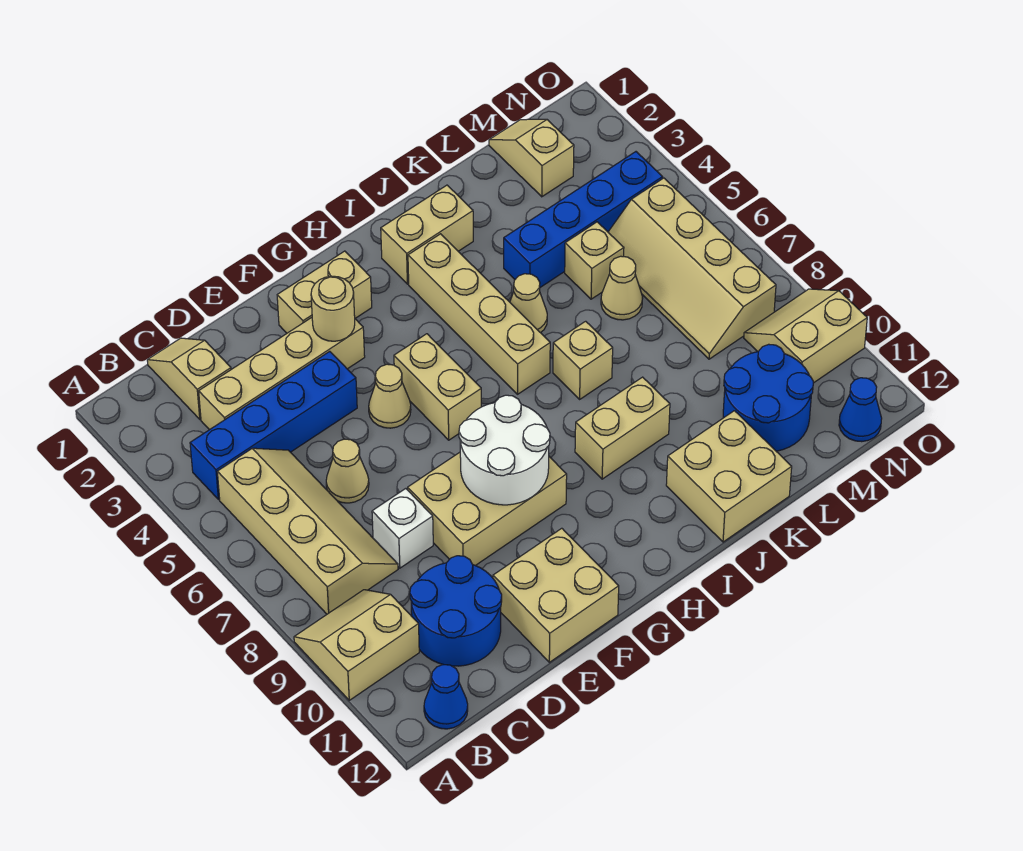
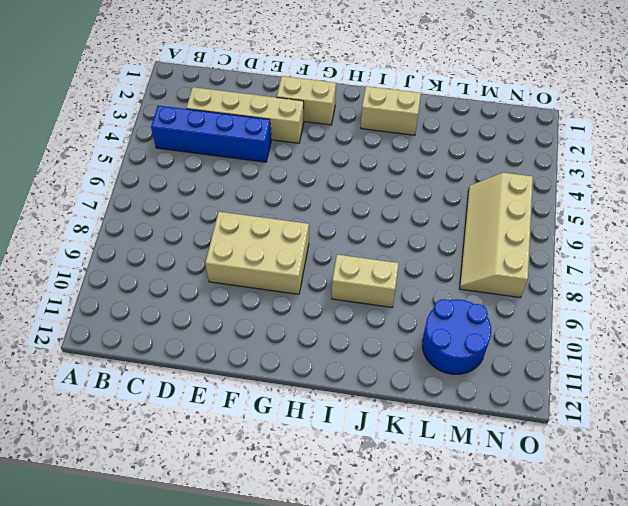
none -> tan slope A9:B10 level 1 top 10
none -> tan slope B5:C8 level 1 top B
none -> blue cone B12 level 1
none -> tan slope C1:C2 level 1 top 2

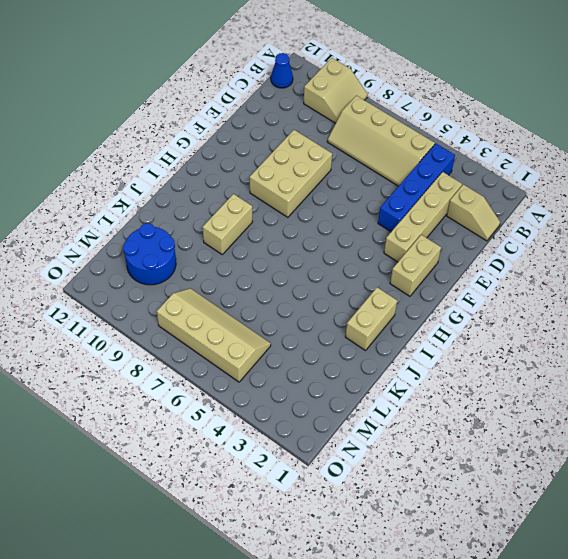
none -> blue round brick C10:D11 level 1
none -> tan cone D6 level 1
none -> white brick D8 level 1
none -> tan brick E11:F12 level 1

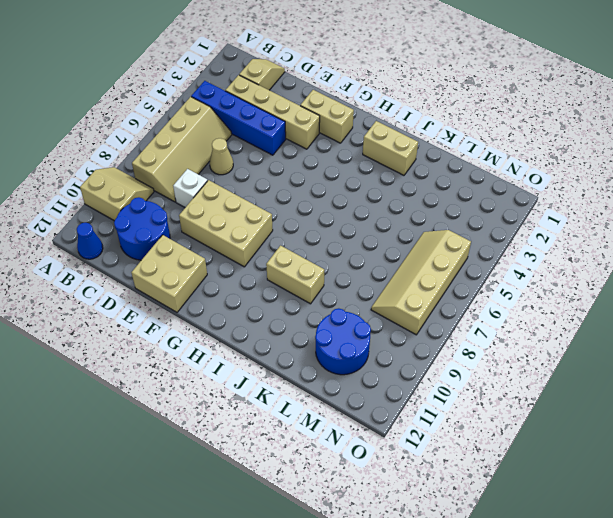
none -> tan cone F5 level 1
none -> tan brick G5:G6 level 1
none -> tan brick I3:I6 level 1
none -> tan cone J5 level 1

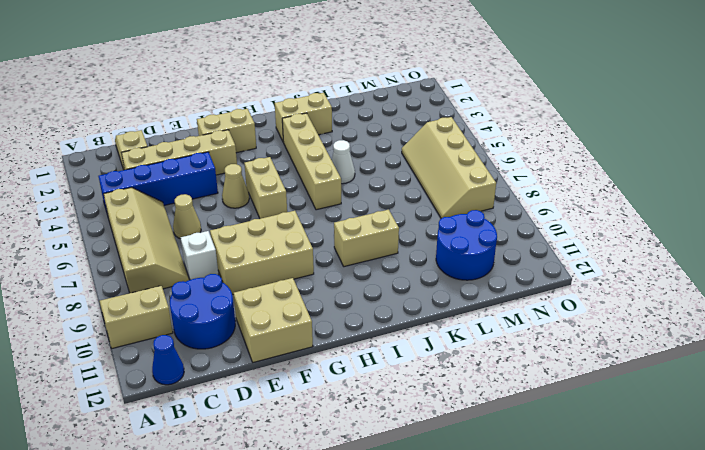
white cone J5 level 1 -> tan cone J5 level 1
none -> tan brick J7 level 1
none -> tan brick J11:K12 level 1
none -> blue brick K4:N4 level 1
none -> tan brick L5 level 1

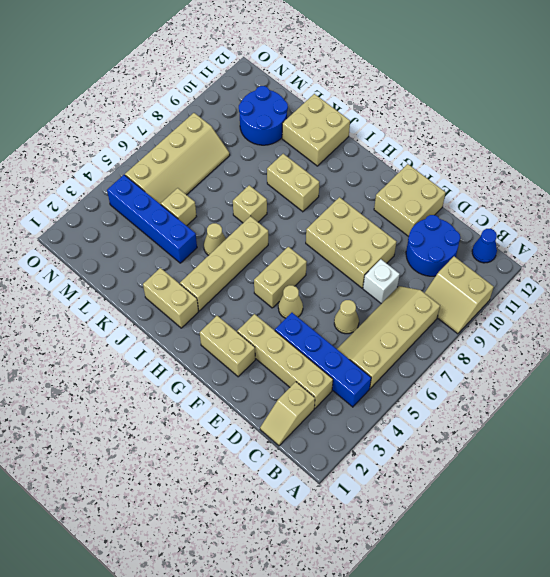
none -> tan cone L6 level 1
none -> tan slope M1:M2 level 1 top 2
none -> tan slope N9:O10 level 1 top 10
none -> blue cone N12 level 1

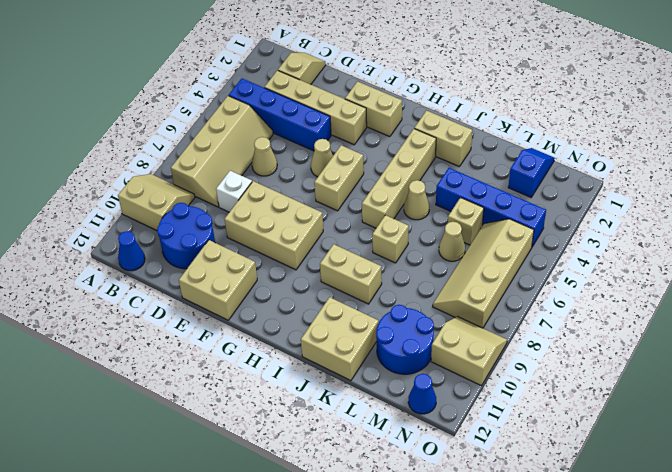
blue slope M1:M2 level 1 top 2 -> tan slope M1:M2 level 1 top 2
none -> tan round brick F3 level 2
none -> white round brick F8:G9 level 2

